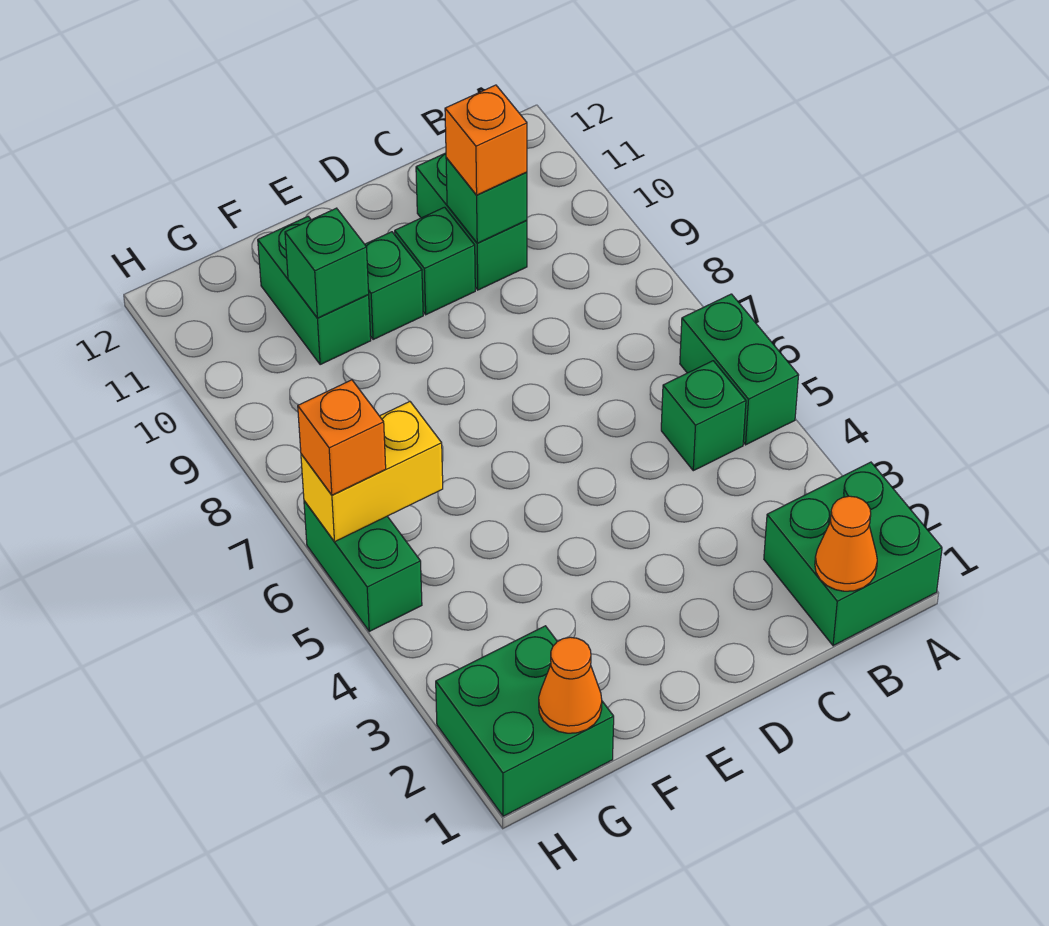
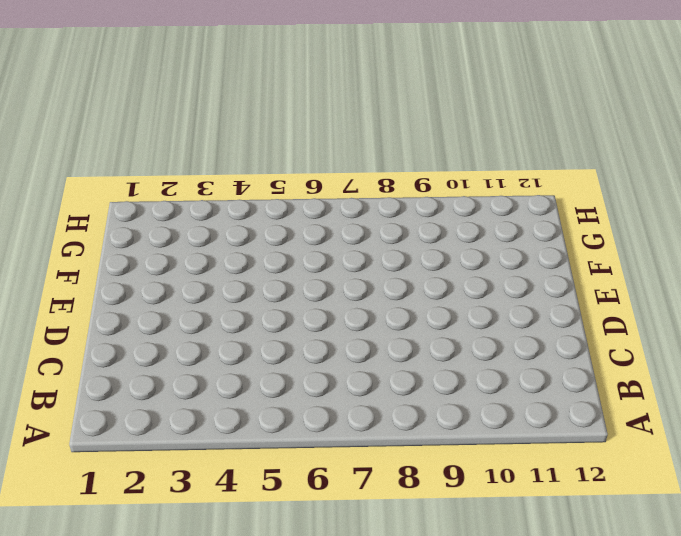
none -> green brick A1:B2 level 1
none -> green brick A5:A6 level 1
none -> green brick B5 level 1

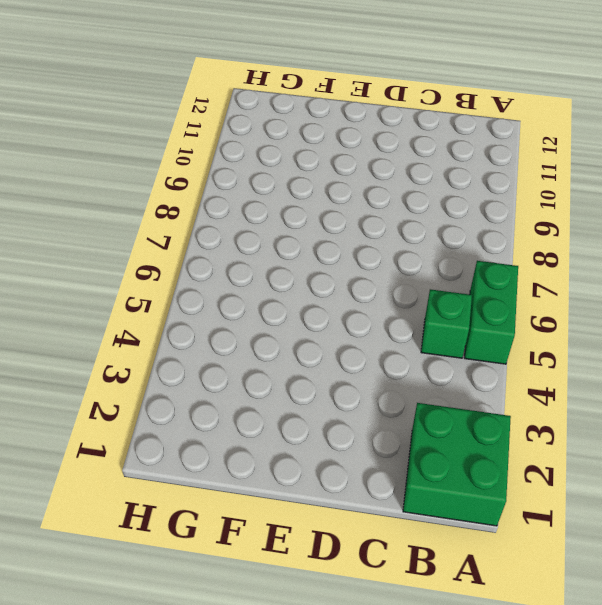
none -> green brick C10:C11 level 1
none -> green brick D10 level 1
none -> green brick E10 level 1

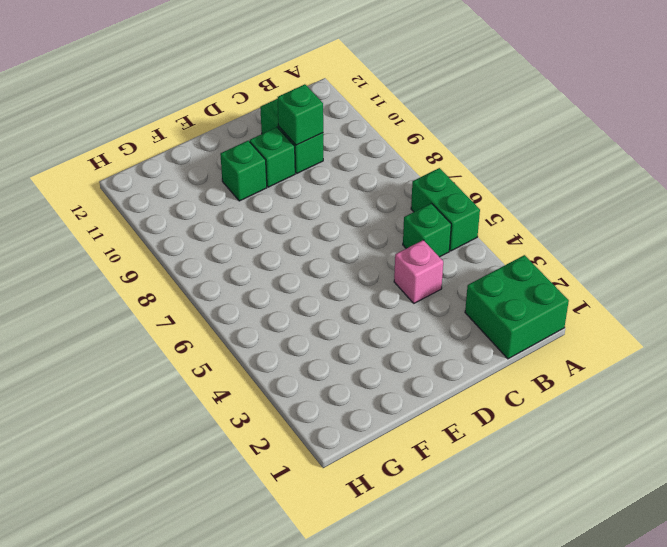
pink brick C4 level 1 -> none
none -> green brick F10:F11 level 1
none -> green brick G1:H2 level 1
none -> green brick H5:H6 level 1

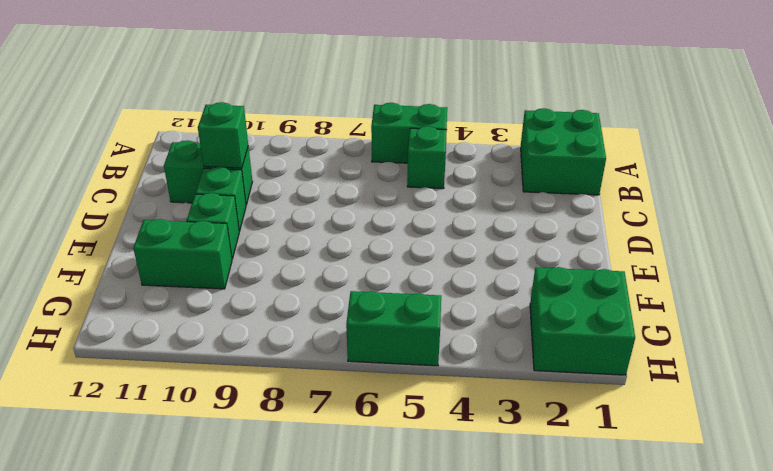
none -> orange cone B1 level 2
none -> green brick F10 level 2
none -> orange cone G1 level 2

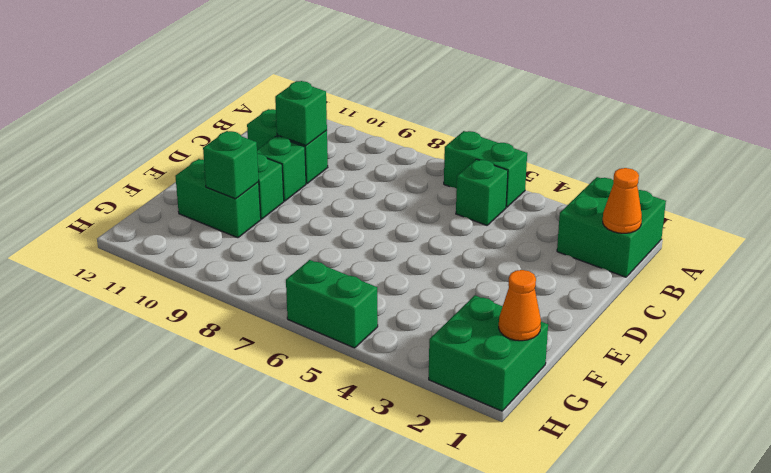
none -> yellow brick G6:H6 level 2
none -> orange brick C10 level 3
none -> orange brick H6 level 3

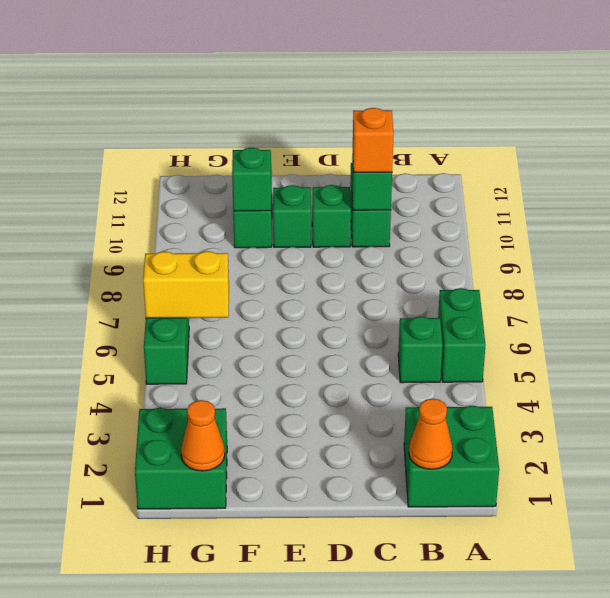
none -> orange brick H6 level 3

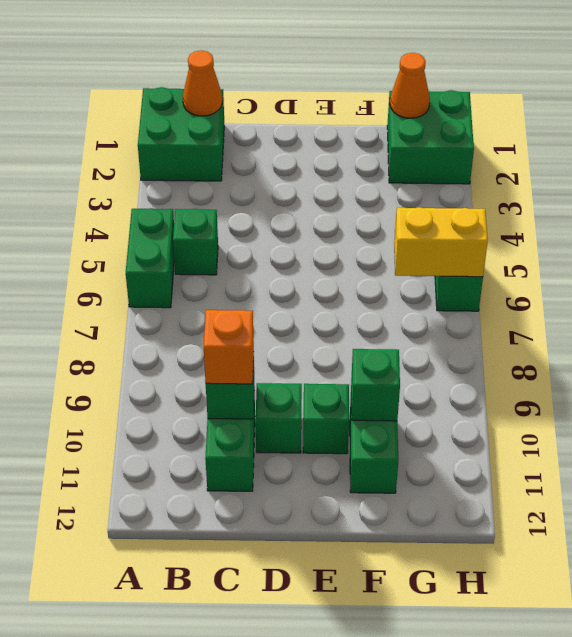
none -> orange brick H6 level 3

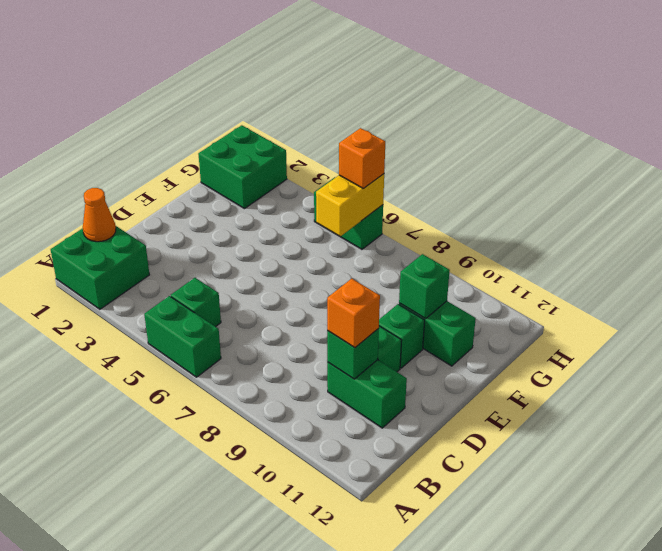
none -> orange cone G1 level 2

